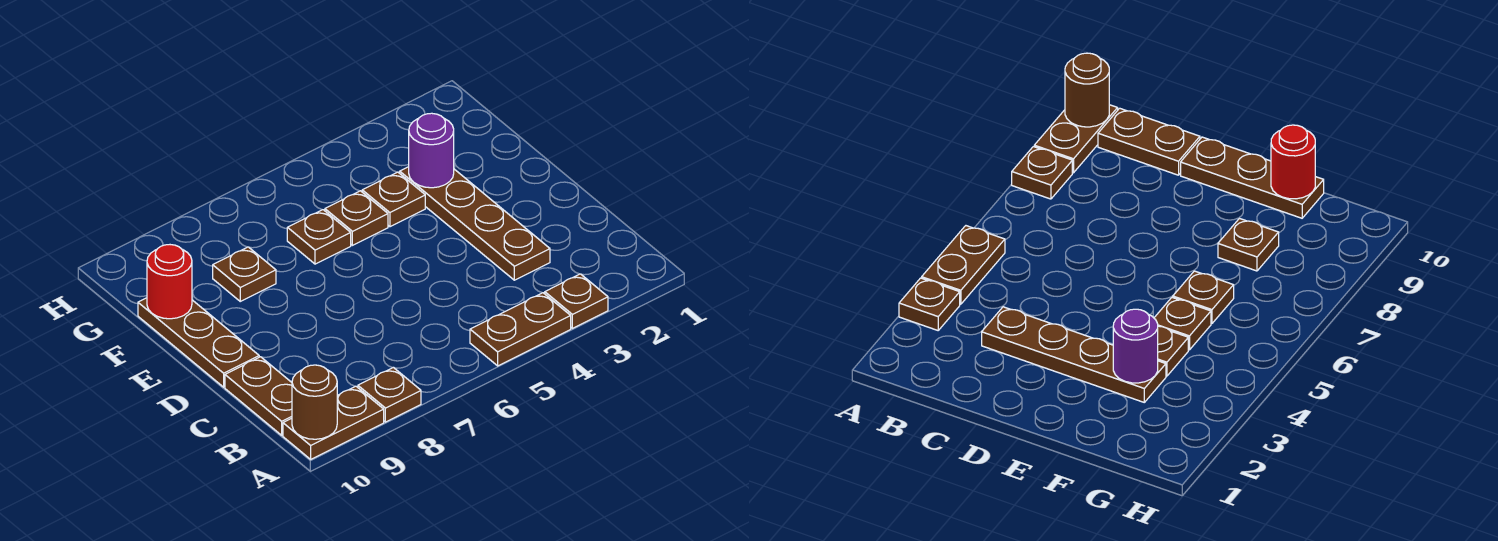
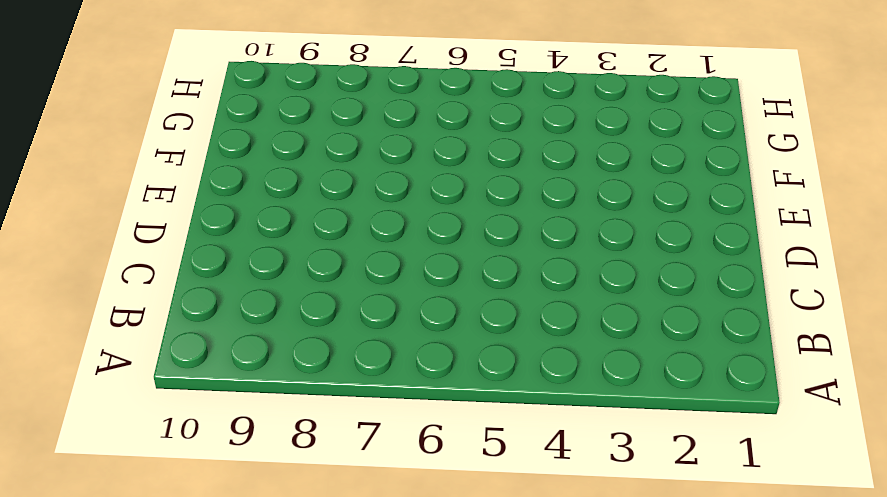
none -> brown plate A3 level 1
none -> brown plate A4:A5 level 1
none -> brown plate A8 level 1

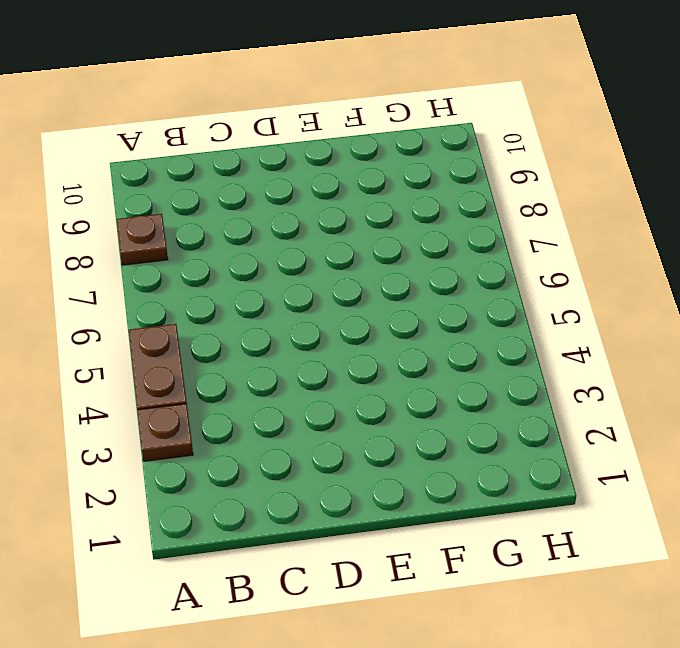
none -> brown plate A9:A10 level 1
none -> brown plate B10:C10 level 1
none -> brown plate C3:F3 level 1

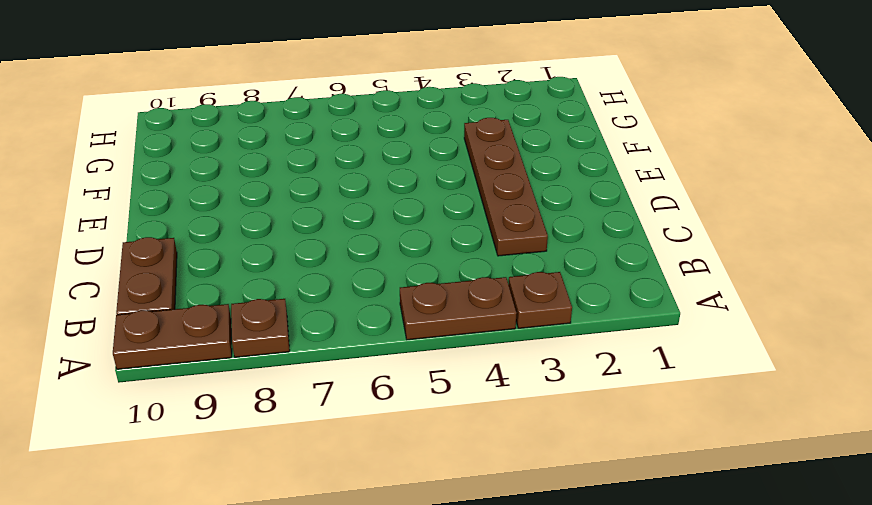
none -> brown plate D10:F10 level 1
none -> brown plate F4 level 1
none -> brown plate F5 level 1

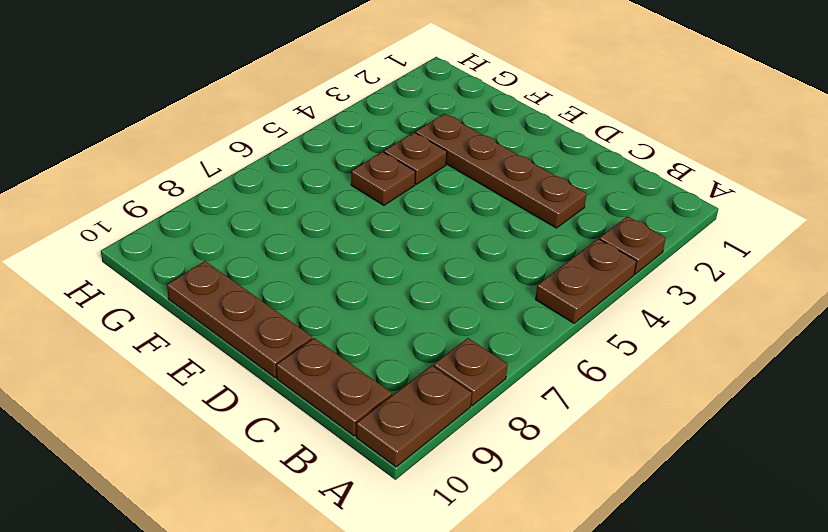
none -> brown plate F6 level 1
none -> brown plate F8 level 1
none -> brown round brick A10 level 2

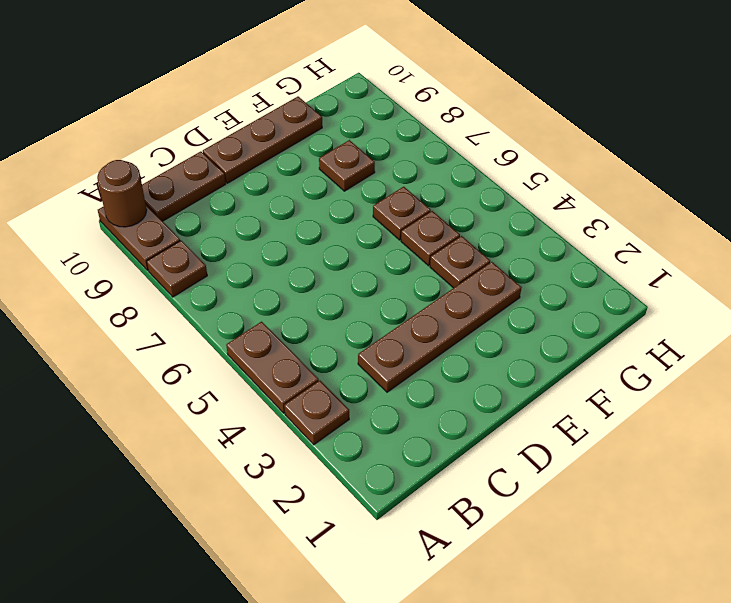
none -> purple round brick F3 level 2
none -> red round brick F10 level 2

